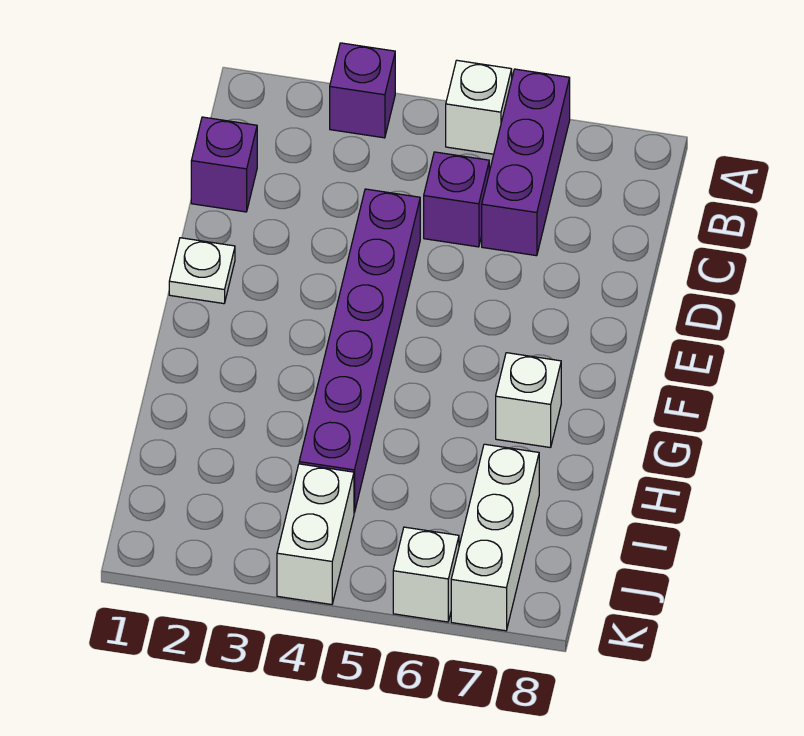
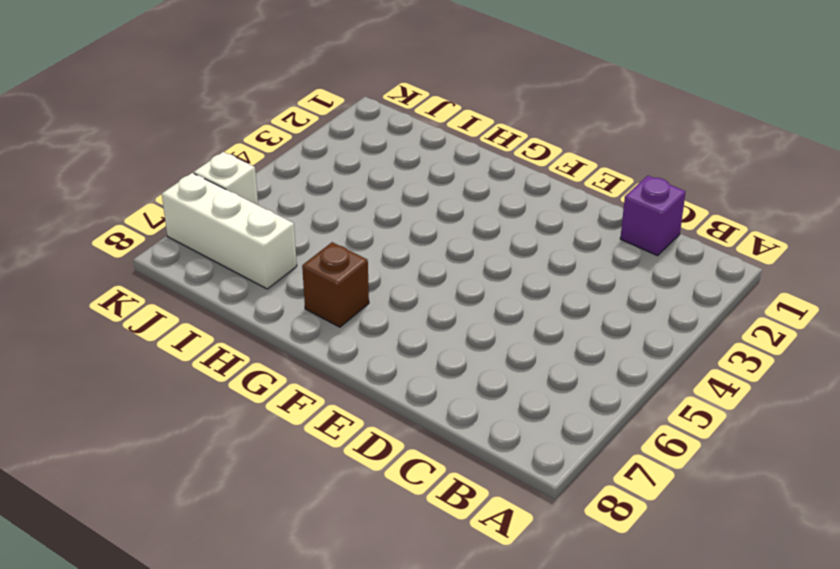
brown brick G7 level 1 -> white brick G7 level 1
none -> purple brick A3 level 1
none -> white brick A5 level 1

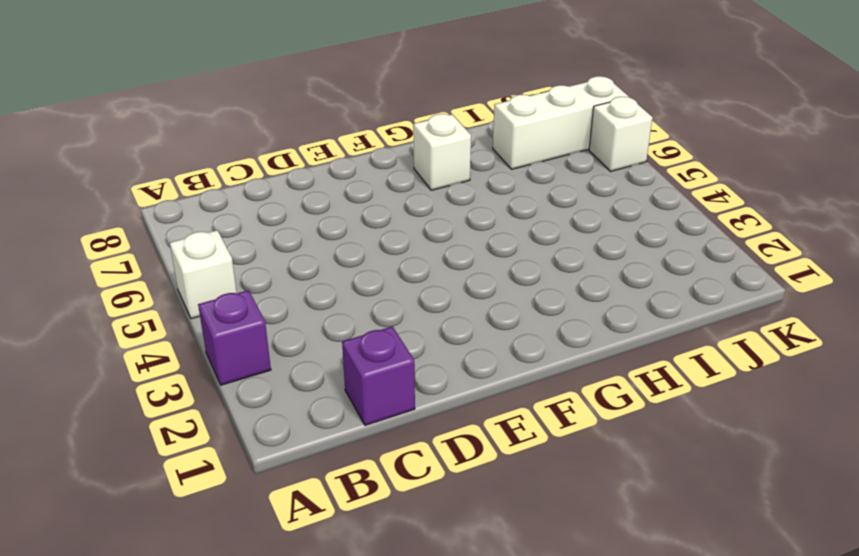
none -> purple brick A6:C6 level 1
none -> purple brick C5 level 1

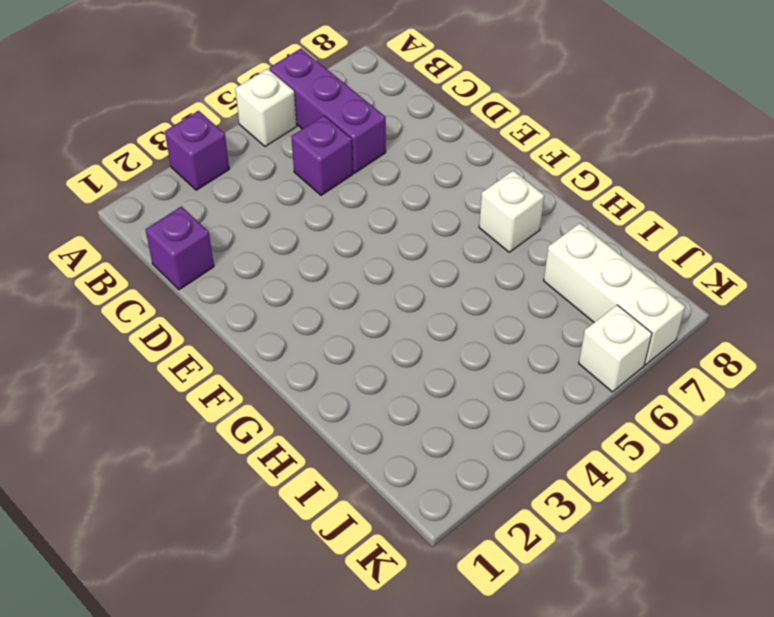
none -> purple brick D4:I4 level 1
none -> white plate E1 level 1

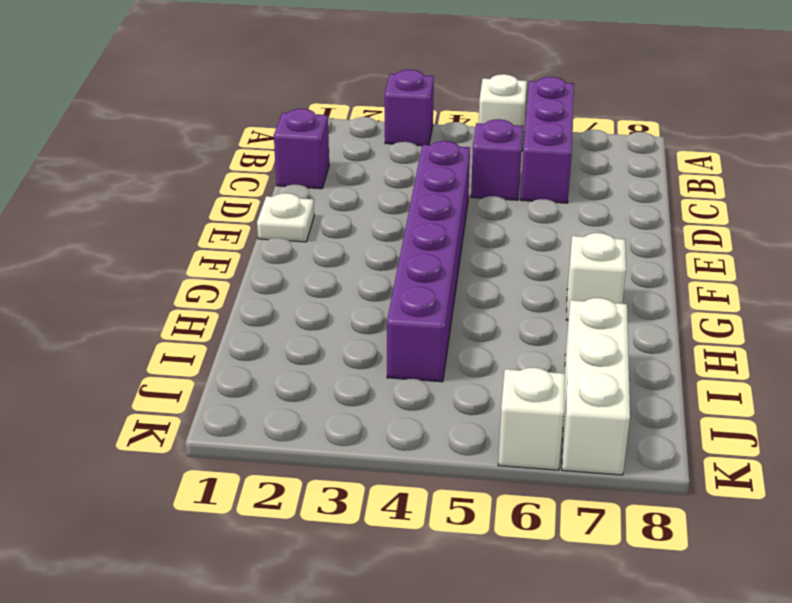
none -> white brick J4:K4 level 1

